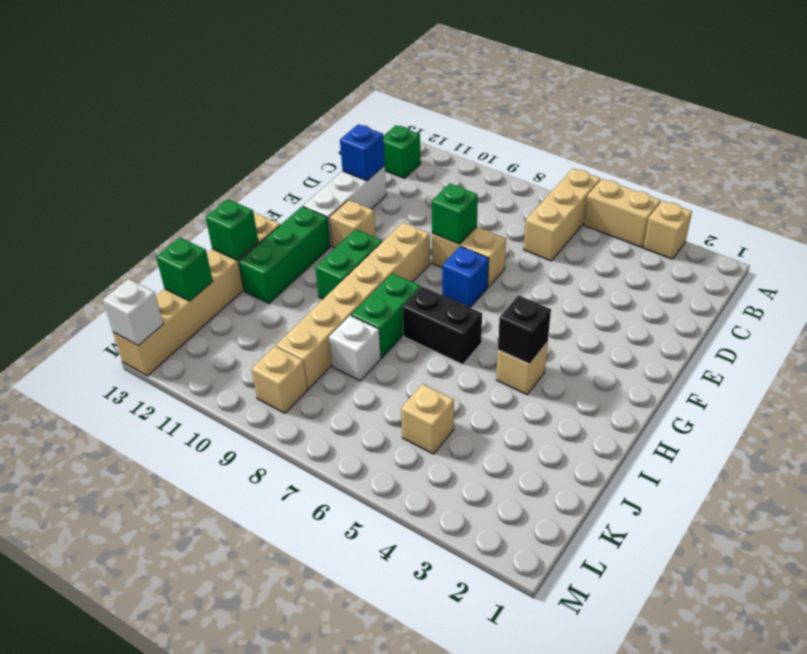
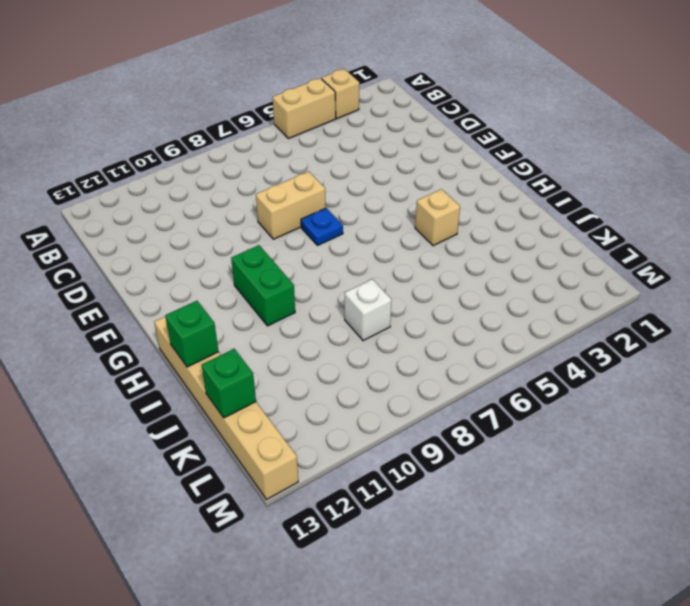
blue plate F7 level 1 -> blue brick F7 level 1
none -> tan brick A6:C6 level 1
none -> green brick B12 level 1
none -> white brick D12:F12 level 1

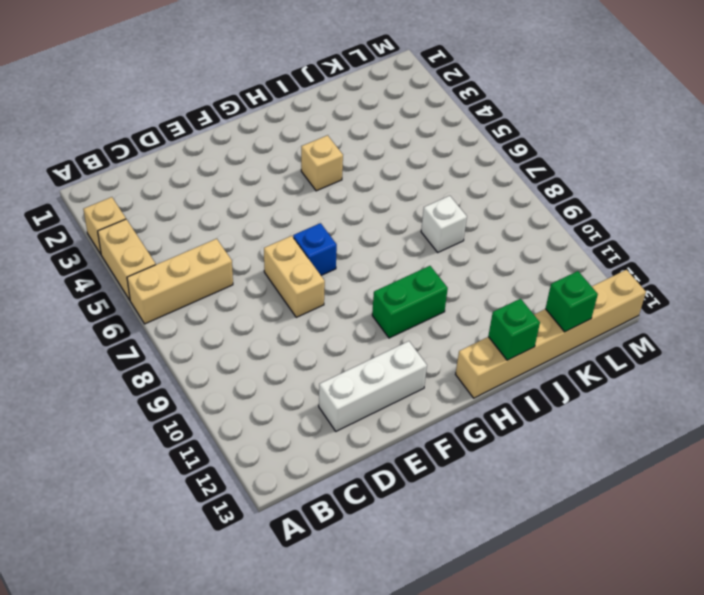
none -> green brick B12 level 1
none -> tan brick F9:K9 level 1
none -> tan brick F11 level 1

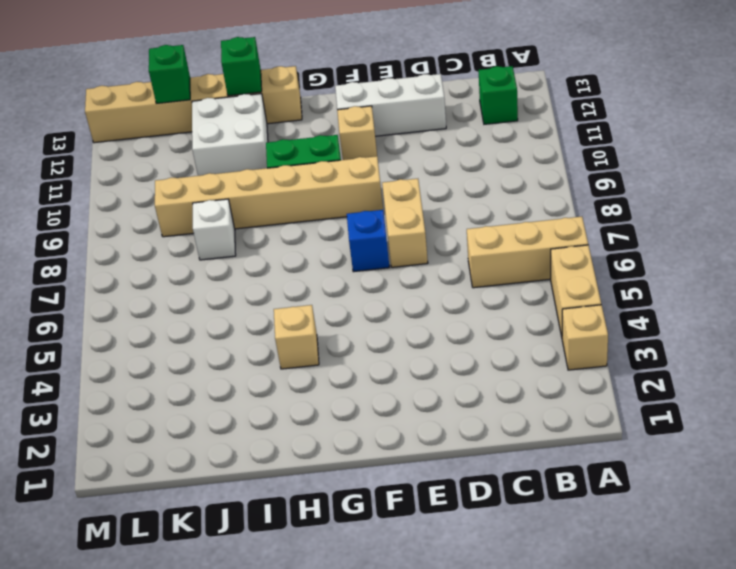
white brick I11:J12 level 1 -> green brick G12:I12 level 1
none -> black brick H6:H7 level 1
none -> green brick H8:I8 level 1
none -> tan brick K5 level 1

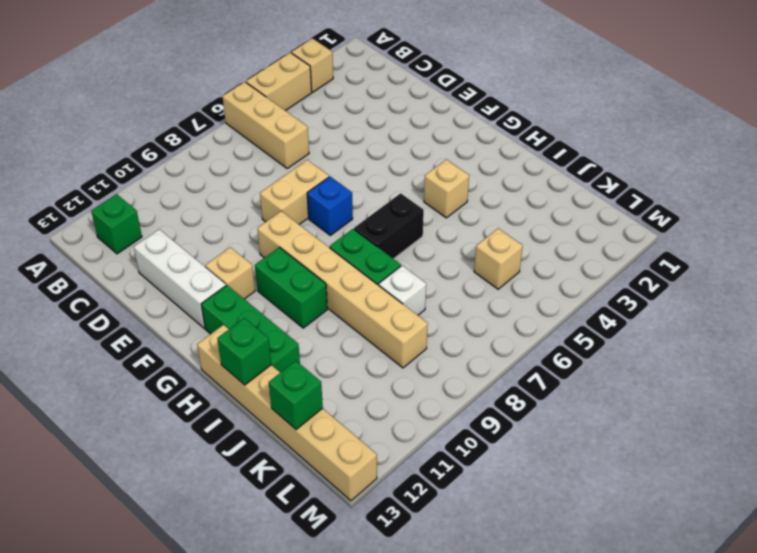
none -> tan brick L9 level 1
none -> blue brick D12 level 2
none -> green brick E8 level 2

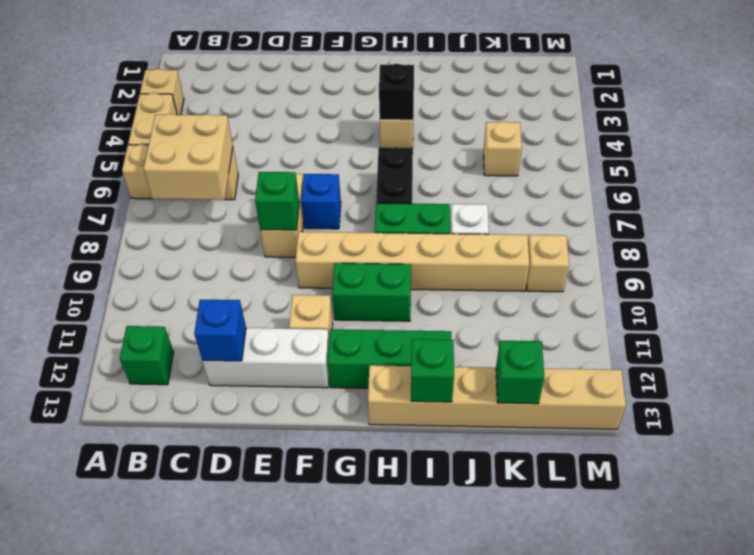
tan brick B6:C7 level 2 -> none
none -> white brick M13 level 2

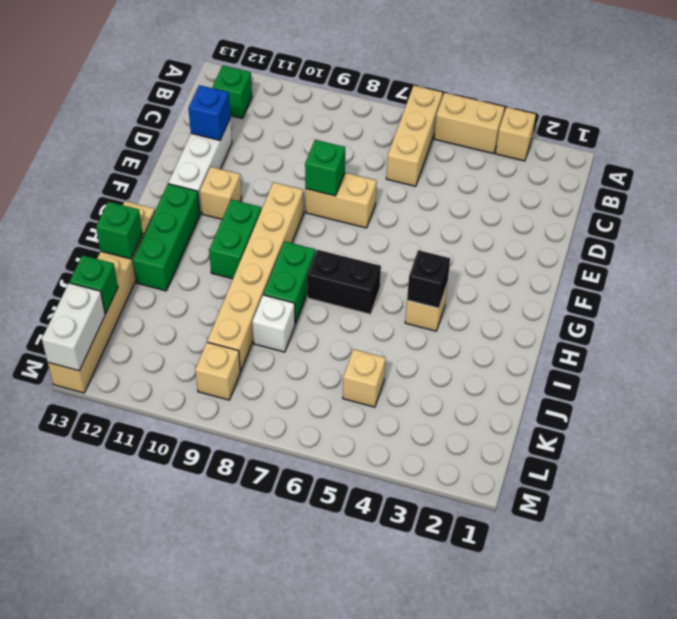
white brick L13:M13 level 2 -> white brick M13 level 2
none -> blue brick F7 level 1

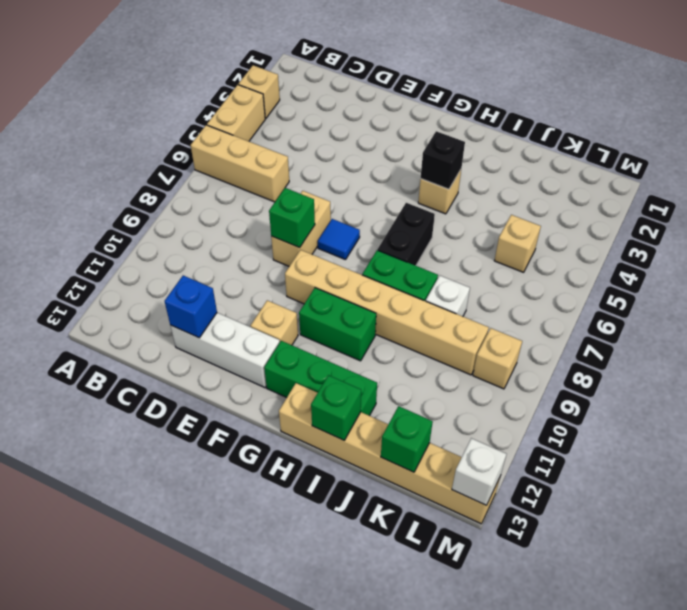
blue tile F7 level 1 -> blue brick F7 level 1
none -> green brick B12 level 1

